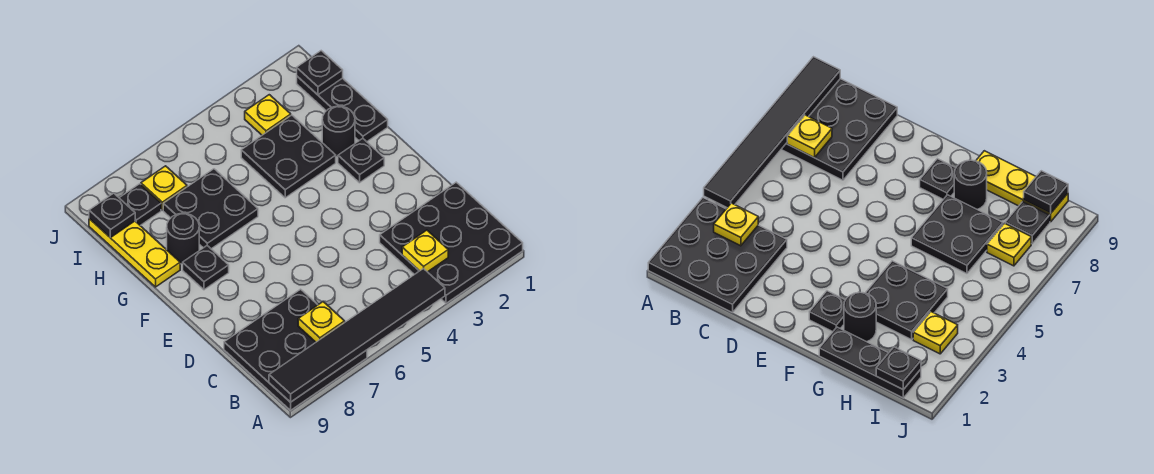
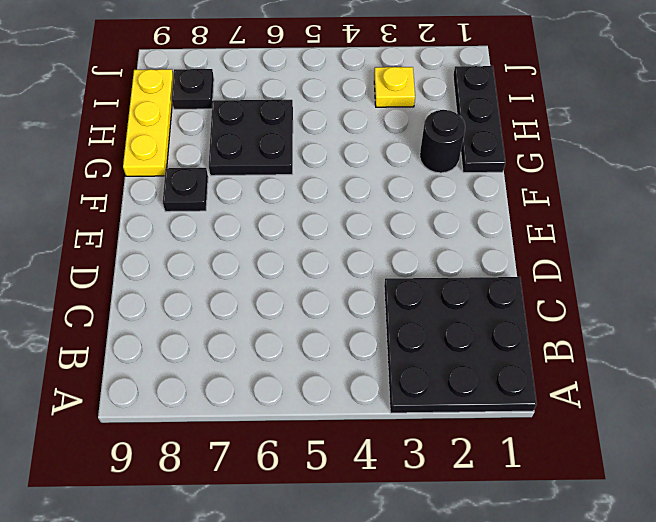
none -> black plate A7:C9 level 1
none -> black plate F2 level 1
none -> black plate G3:H4 level 1

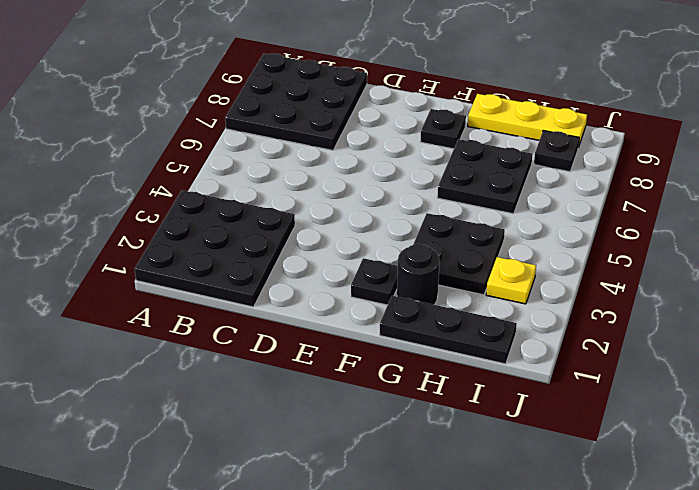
none -> black round brick G8 level 1
none -> yellow plate I7 level 1
none -> black tile A4:A9 level 2

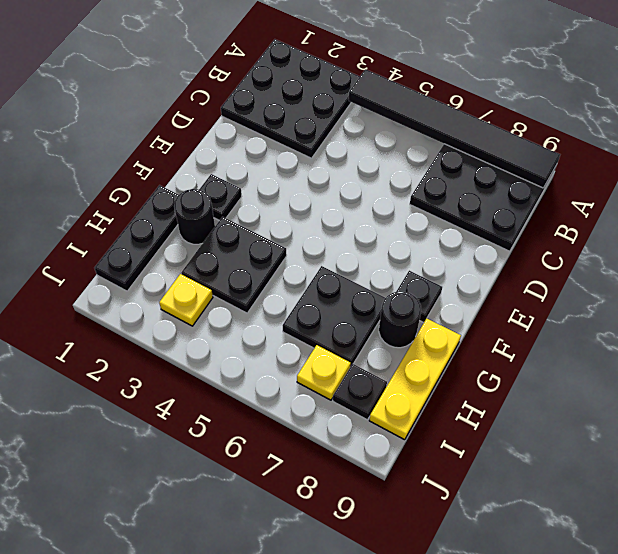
none -> yellow plate B3 level 2
none -> yellow plate B7 level 2
none -> black plate I1 level 2

